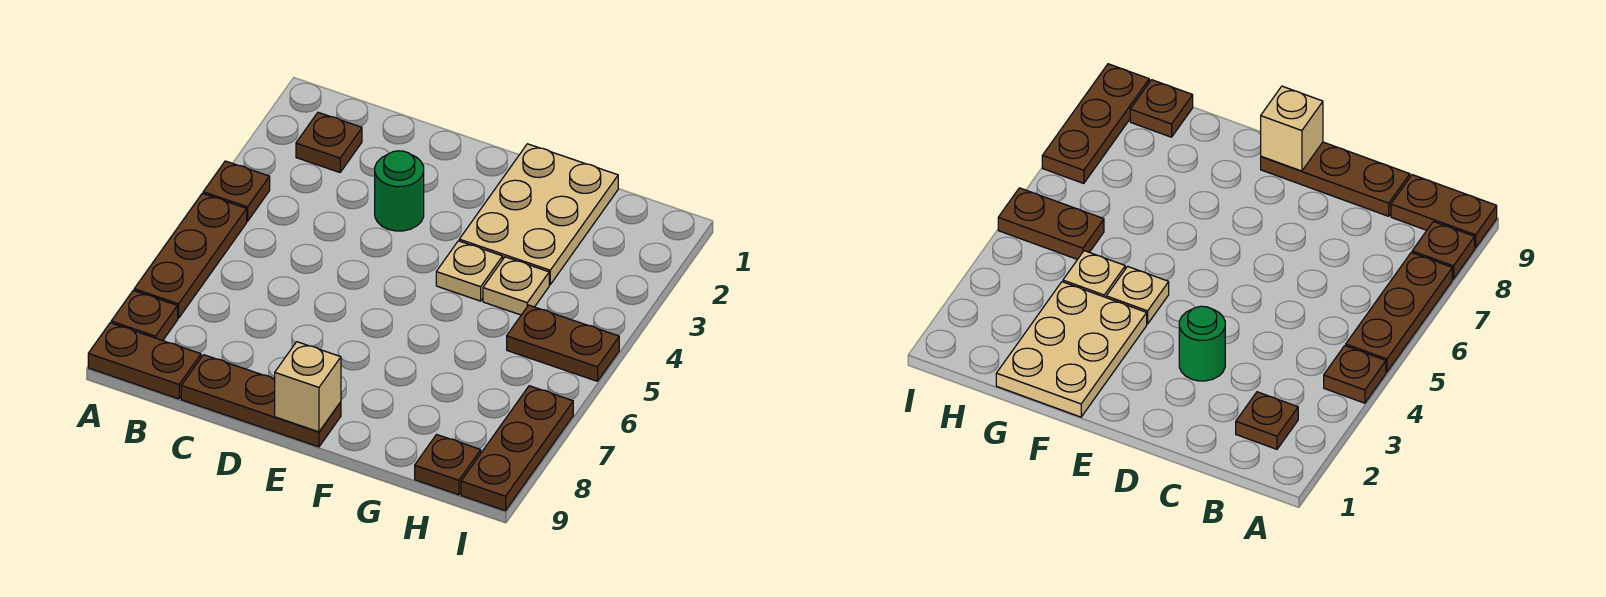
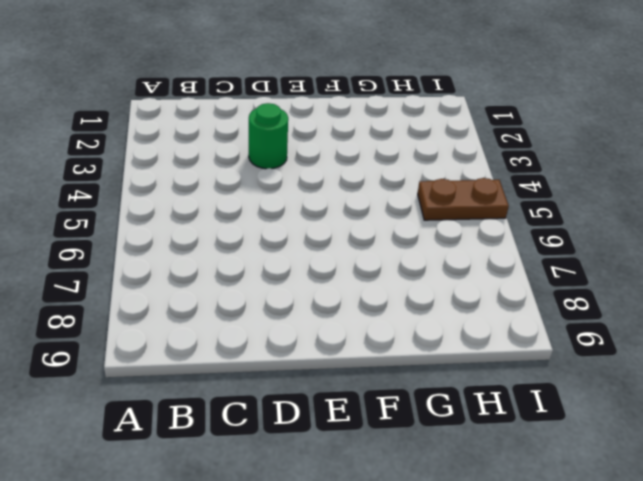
none -> brown plate A4 level 1
none -> brown plate A5:A7 level 1
none -> brown plate A8 level 1

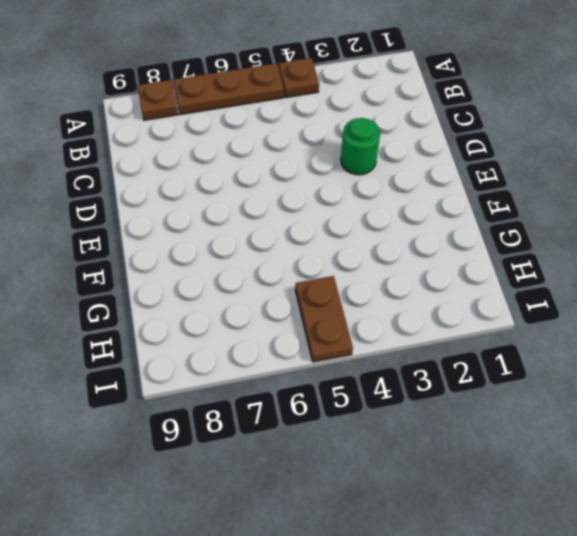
none -> brown plate A9:B9 level 1
none -> brown plate B2 level 1
none -> brown plate C9:E9 level 1

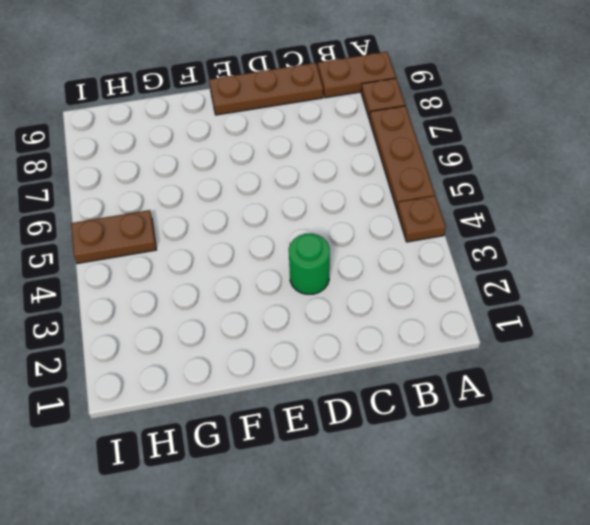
none -> brown plate B2 level 1
none -> tan plate F1:G3 level 1
none -> tan plate F4 level 1

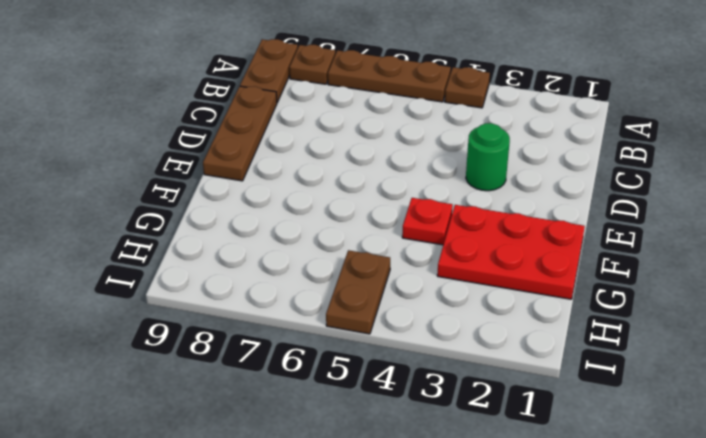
red plate F1:G3 level 1 -> tan plate F1:G3 level 1
red plate F4 level 1 -> tan plate F4 level 1
none -> brown plate B2 level 1
none -> tan plate G4 level 1
none -> brown plate H9 level 1

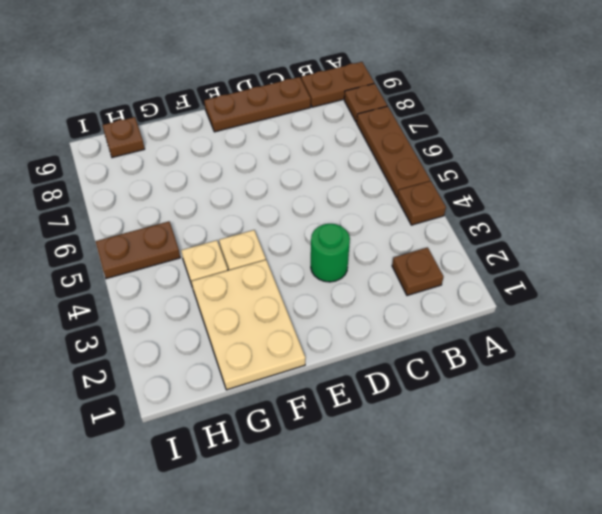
none -> brown plate I7:I9 level 1
none -> tan brick E9 level 2

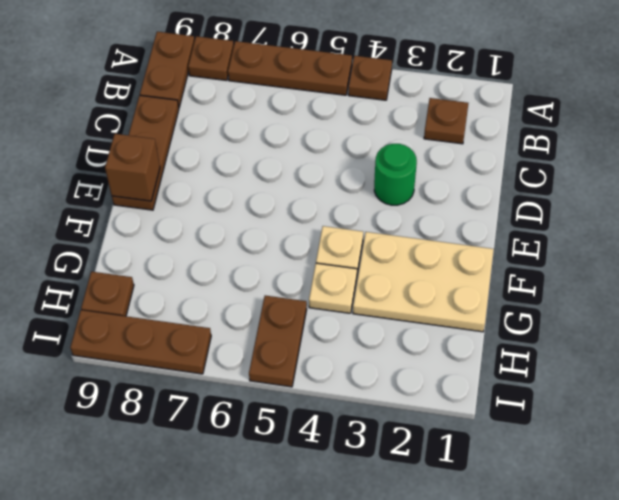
brown brick E9 level 2 -> tan brick E9 level 2

